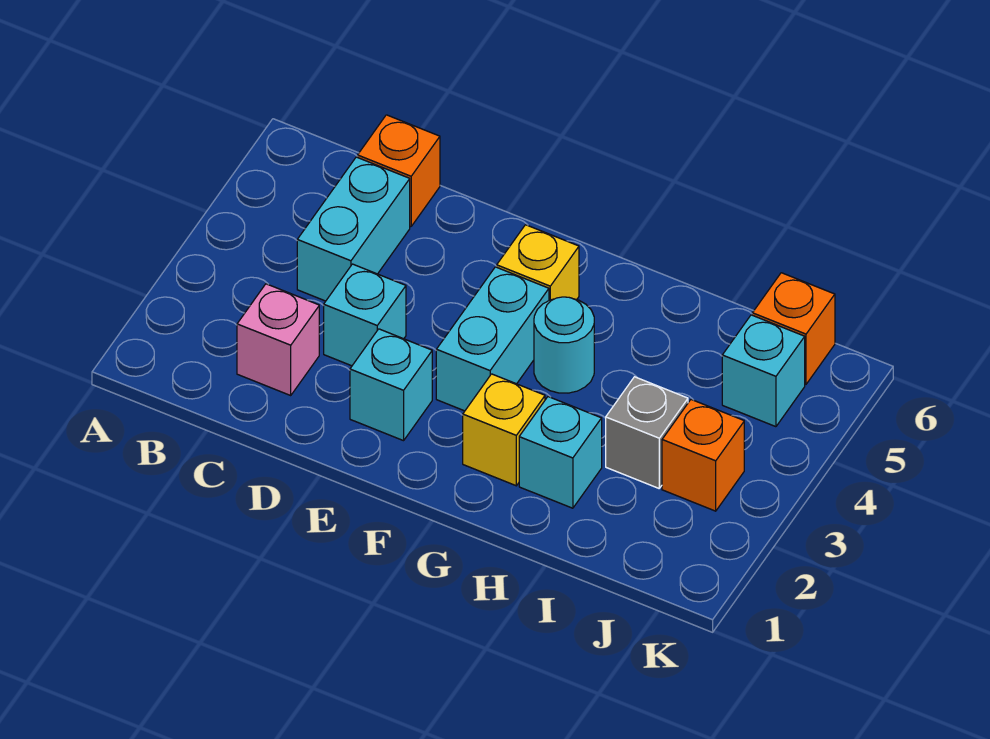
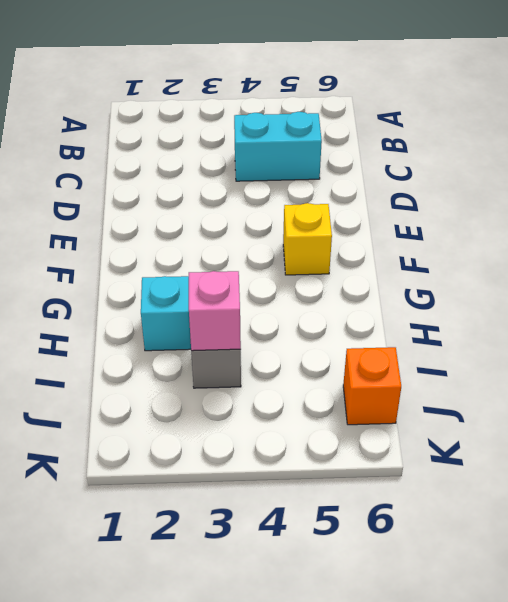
pink brick I3 level 2 -> pink brick C2 level 1
none -> orange brick C6 level 1
none -> cyan brick D3 level 1
none -> cyan brick E2 level 1

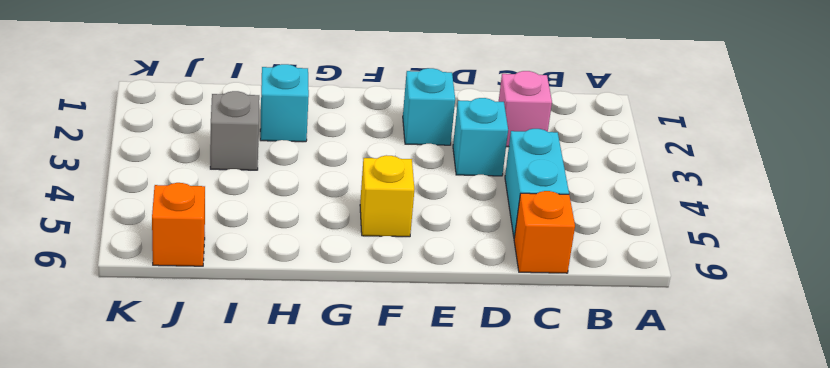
none -> cyan brick F3:F4 level 1
none -> yellow brick G2 level 1
none -> cyan round brick G4 level 1

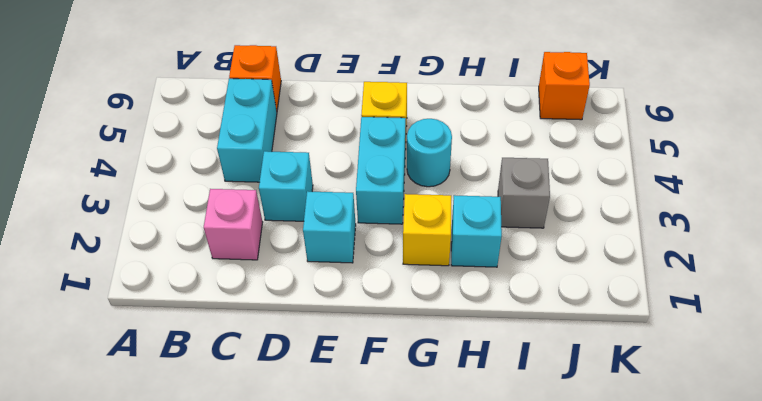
none -> orange brick J3 level 1
none -> cyan brick J5 level 1

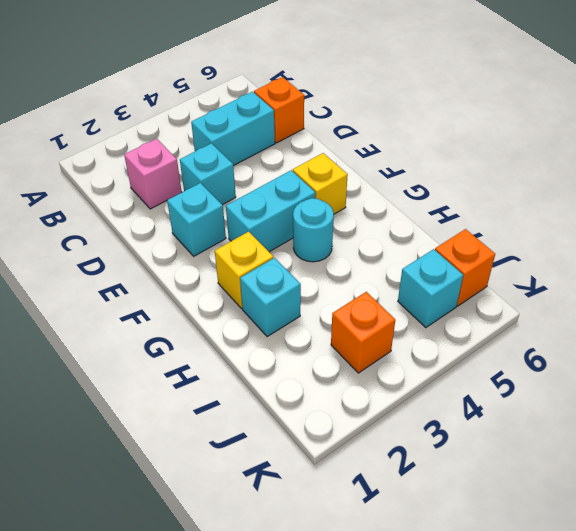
none -> grey brick I3 level 1

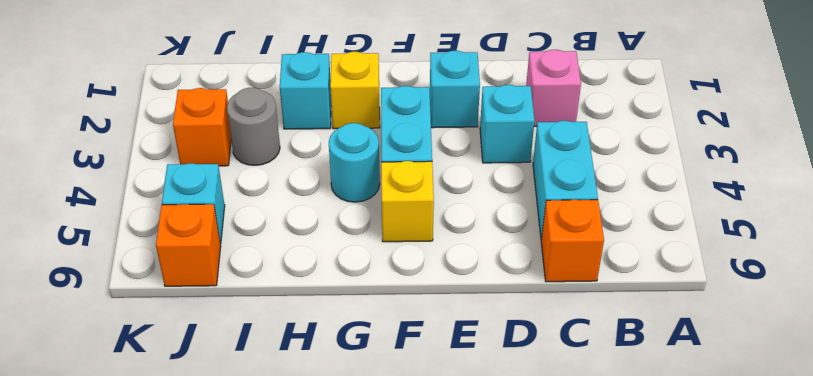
grey round brick I3 level 1 -> grey brick I3 level 1

